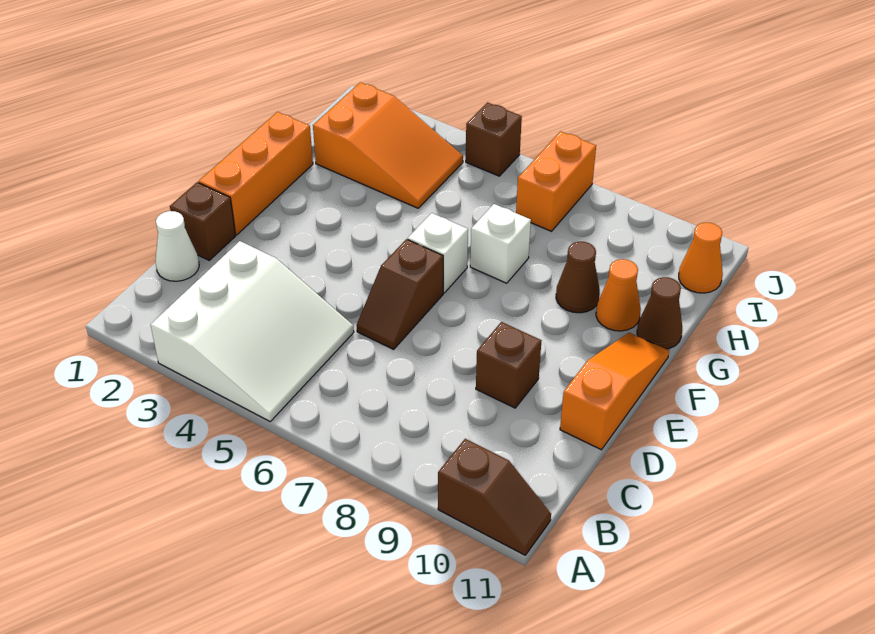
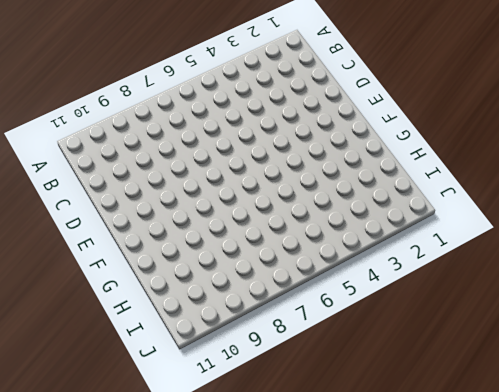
none -> white slope A3:C5 level 1 top 3
none -> brown slope A10:A11 level 1 top 10
none -> white cone C1 level 1

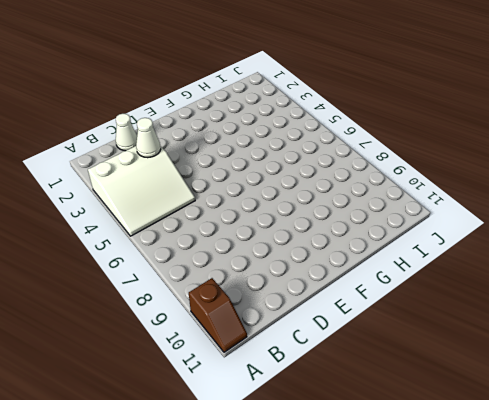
white cone C3 level 2 -> none
none -> brown brick D1 level 1
none -> brown slope D6:E6 level 1 top E
none -> brown brick D9 level 1

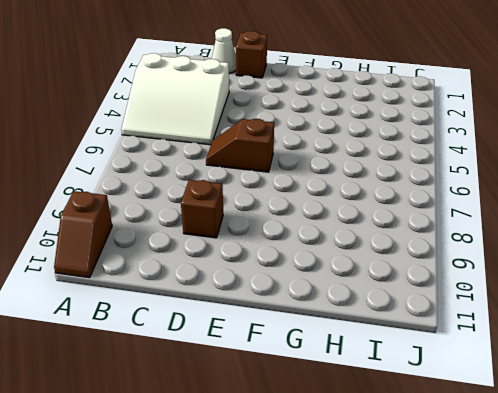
none -> orange slope D11:F11 level 1 top D
none -> orange brick E1:G1 level 1
none -> white brick F6 level 1

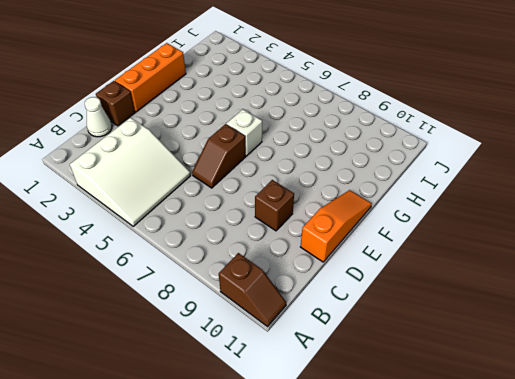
none -> white brick G7 level 1
none -> brown cone G9 level 1
none -> orange cone G10 level 1

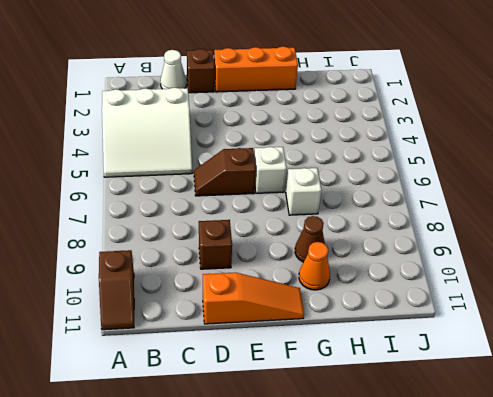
none -> brown cone G11 level 1
none -> orange slope H2:I4 level 1 top 2
none -> orange brick I7:J7 level 1

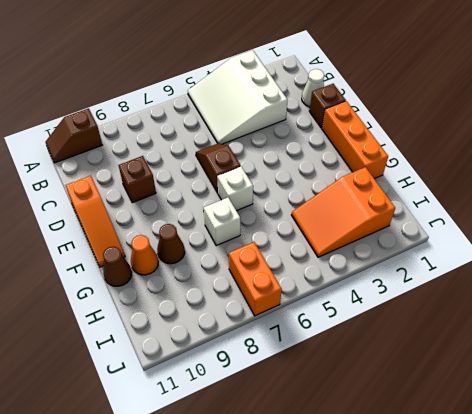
none -> orange cone I11 level 1
none -> brown brick J5 level 1

